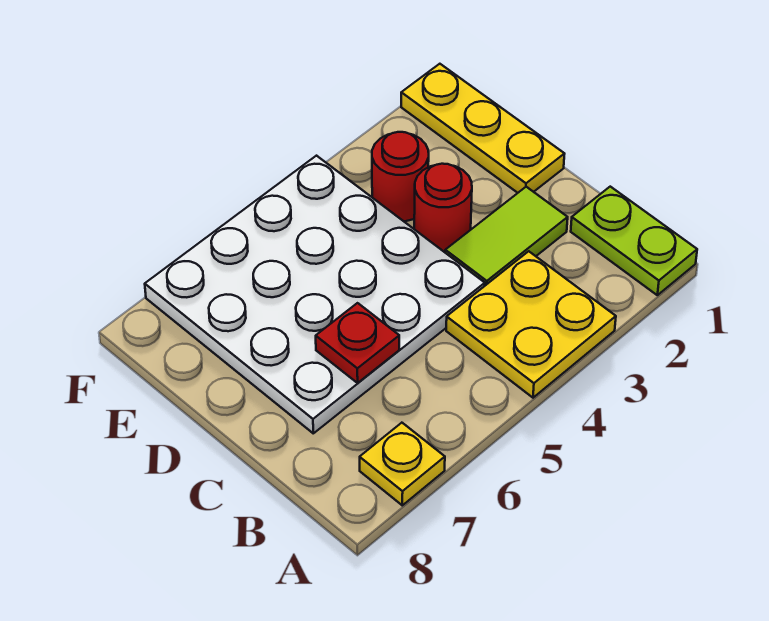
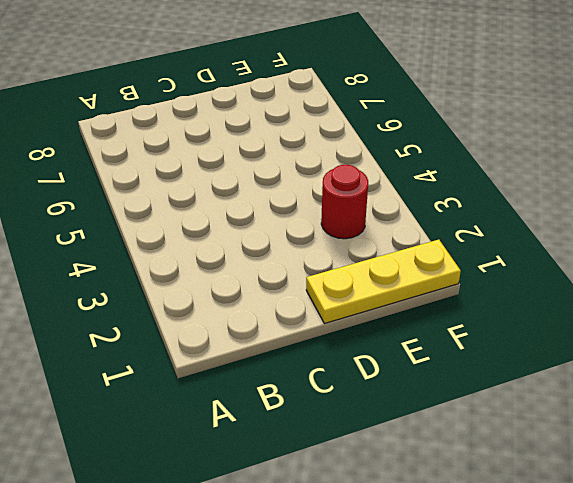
none -> lime plate A1:B1 level 1
none -> yellow plate A3:B4 level 1

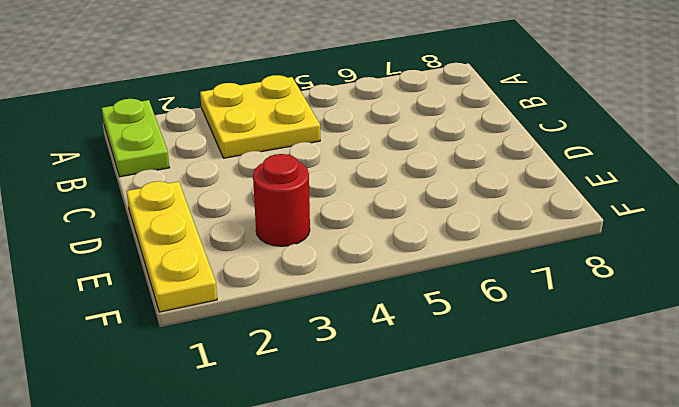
none -> yellow plate A7 level 1
none -> lime tile C2:C3 level 1

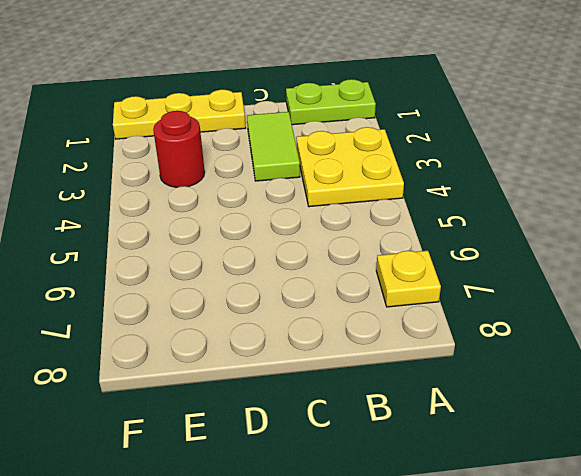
none -> white plate C4:F7 level 1
none -> red round brick D3 level 1

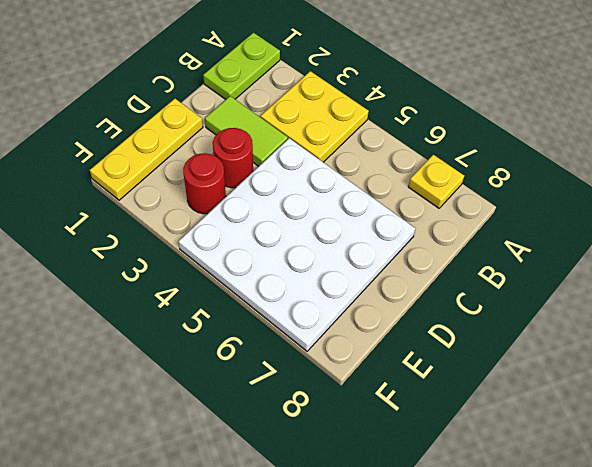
none -> red plate C6 level 2

